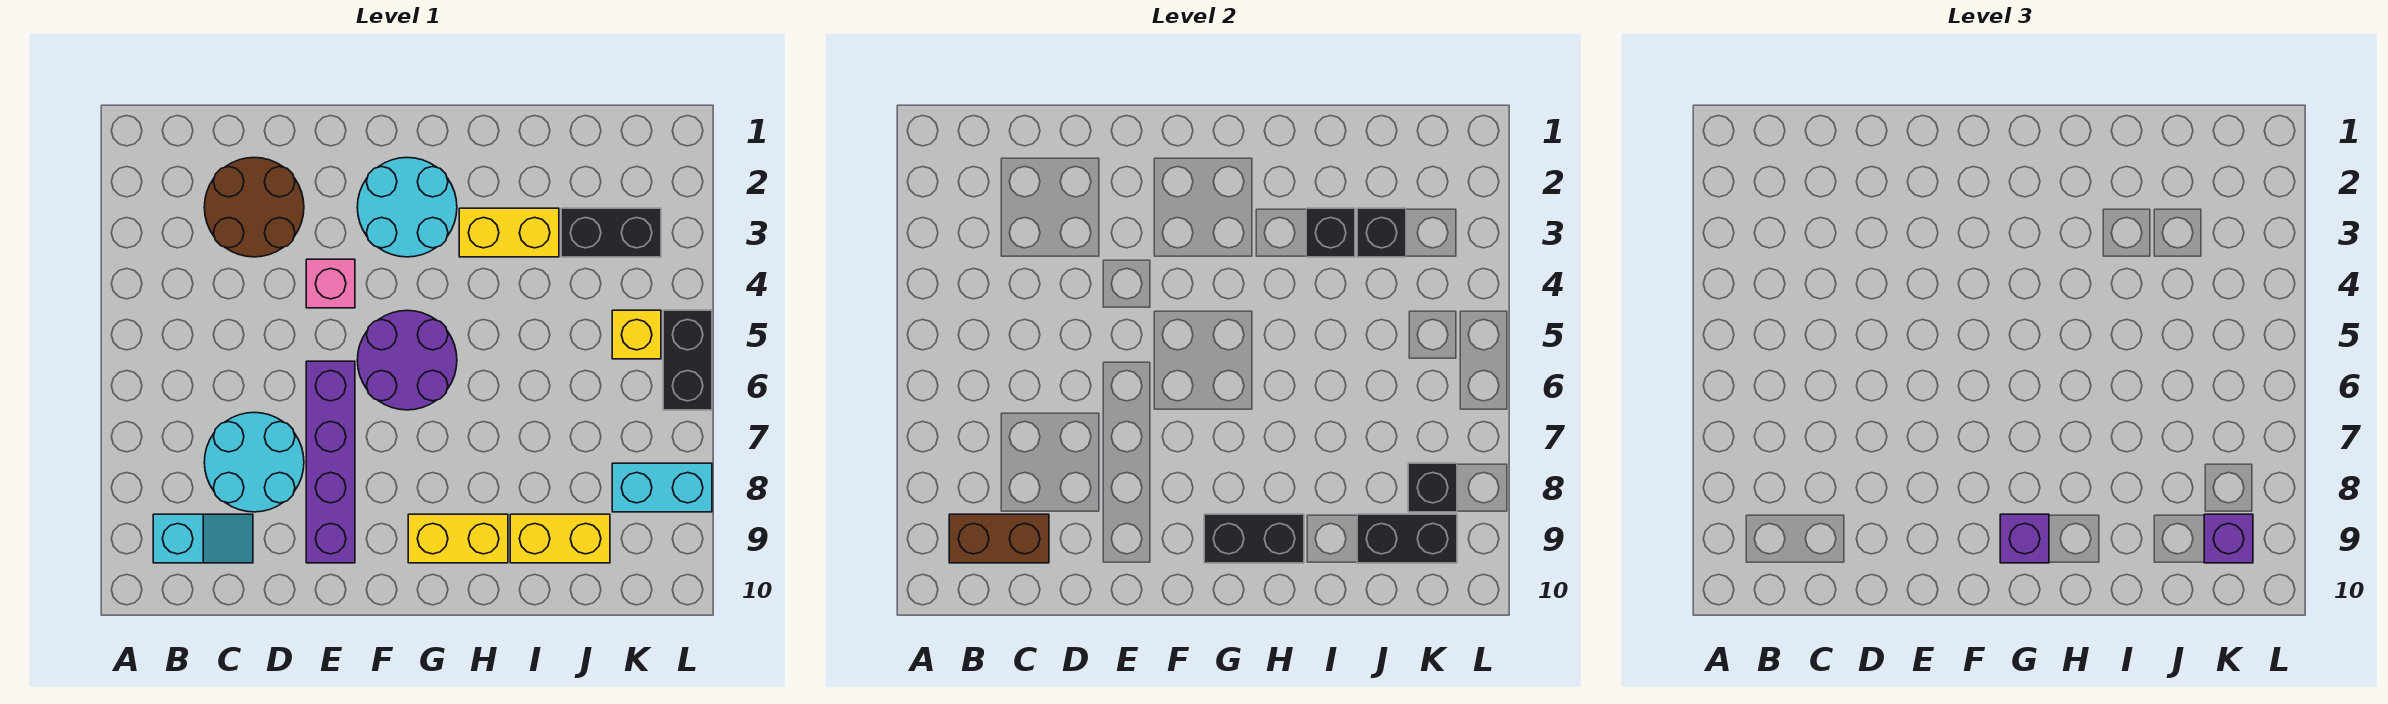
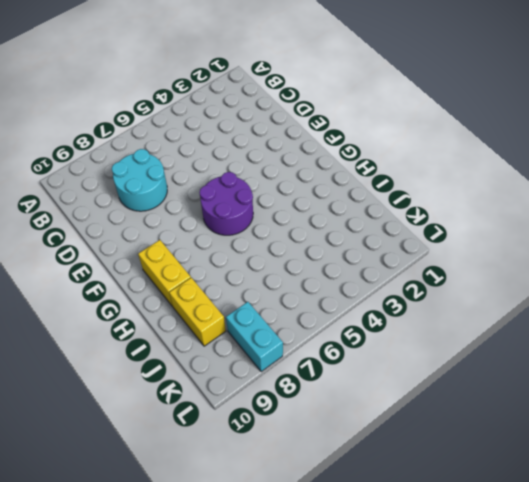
none -> cyan slope B9:C9 level 1 top B
none -> brown round brick C2:D3 level 1
none -> pink brick E4 level 1

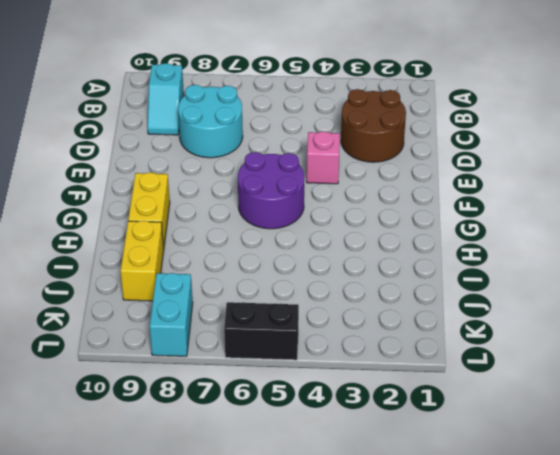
none -> purple brick E6:E9 level 1
none -> cyan round brick F2:G3 level 1
none -> yellow brick H3:I3 level 1

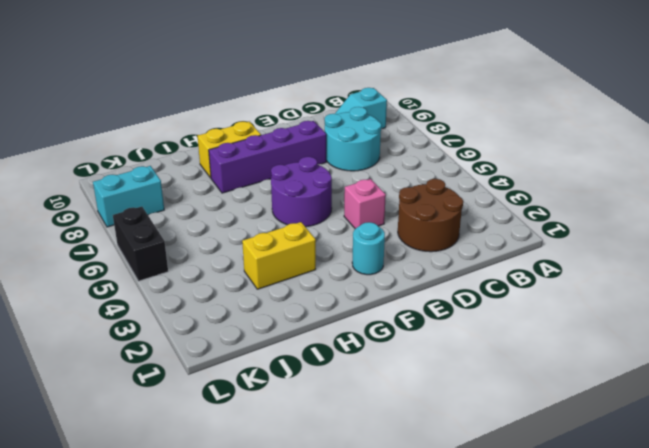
purple brick E8:H8 level 1 -> purple brick E6:E9 level 1
cyan round brick F2 level 1 -> cyan round brick F2:G3 level 1
none -> yellow brick I9:J9 level 1
none -> black brick J3:K3 level 1
none -> yellow brick K5 level 1

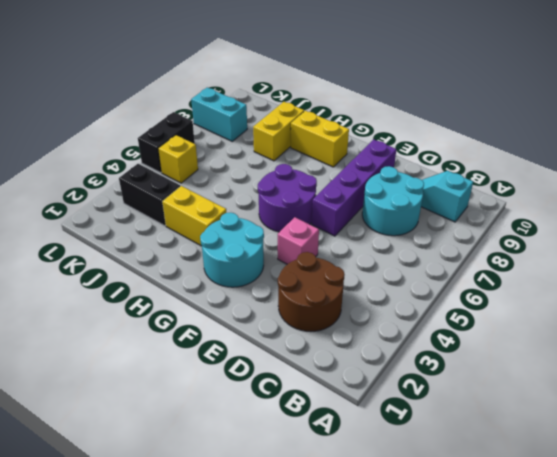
yellow brick I8:I9 level 1 -> yellow brick I9:J9 level 1
none -> brown brick B9:C9 level 2
none -> black brick G9:H9 level 2
none -> black brick I3 level 2

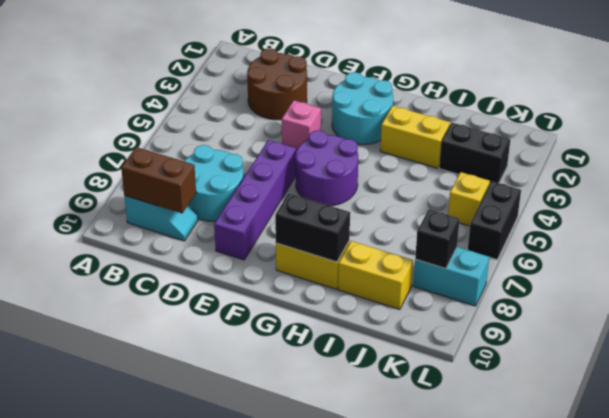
none -> black brick I3 level 2
none -> black brick J3 level 2
none -> black brick J9:K9 level 2

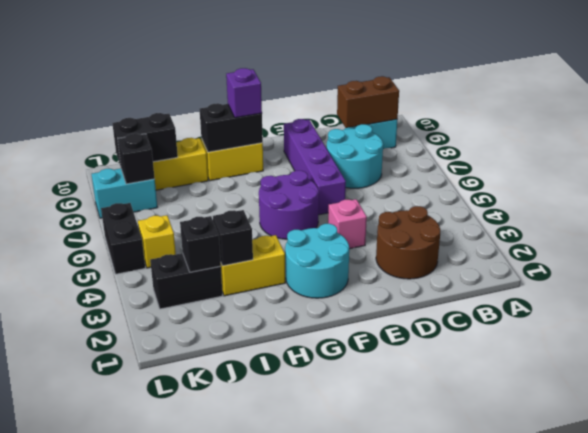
none -> purple brick K9 level 3

